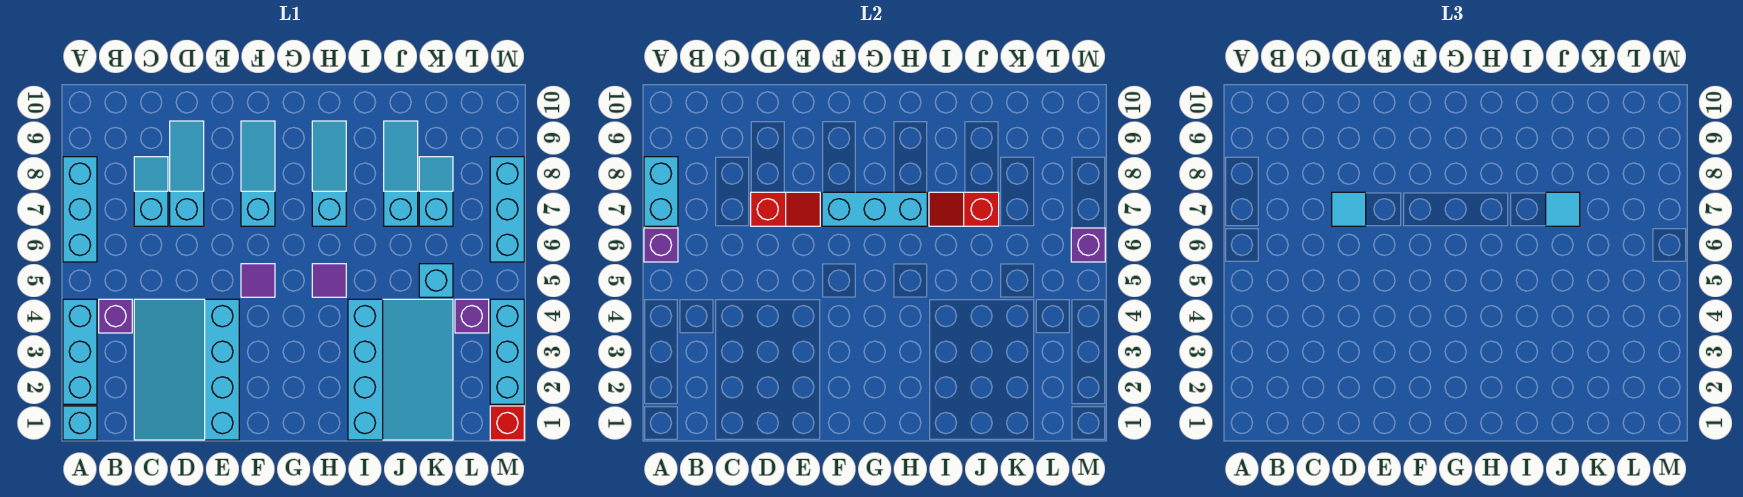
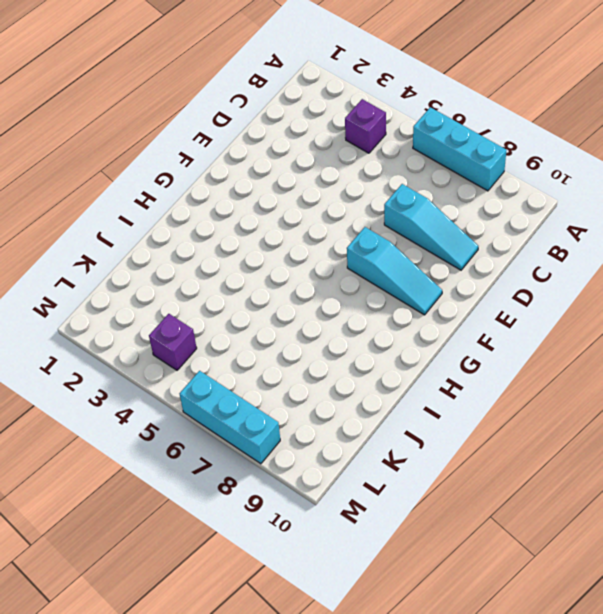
none -> cyan brick A1 level 1
none -> cyan brick A2:A4 level 1
none -> cyan slope C1:E4 level 1 top E

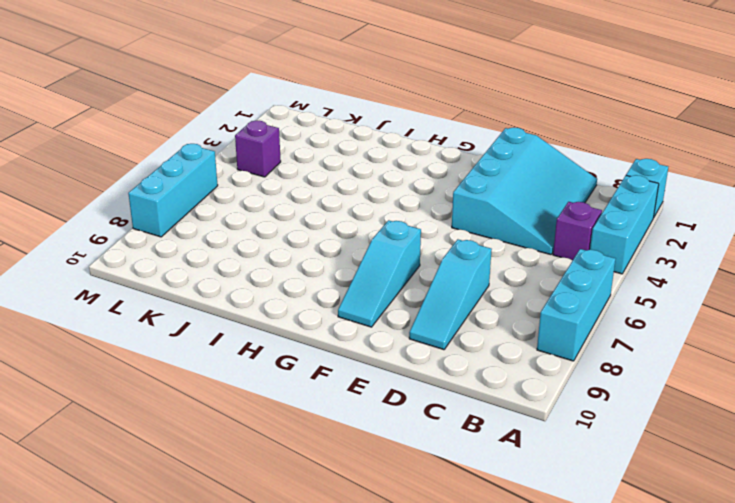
none -> cyan slope C7:C8 level 1 top 7
none -> purple tile F5 level 1
none -> purple tile H5 level 1

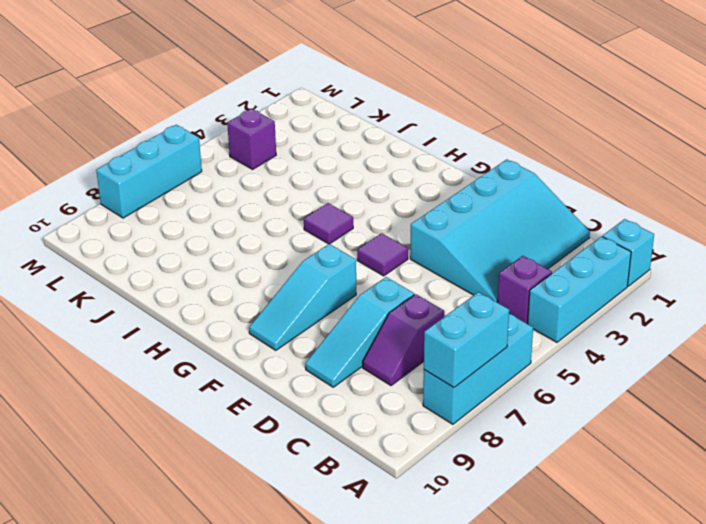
purple slope C7:C8 level 1 top 7 -> cyan slope C7:C8 level 1 top 7
none -> cyan slope H7:H9 level 1 top 7
none -> cyan slope I1:K4 level 1 top I
none -> cyan slope J7:J9 level 1 top 7

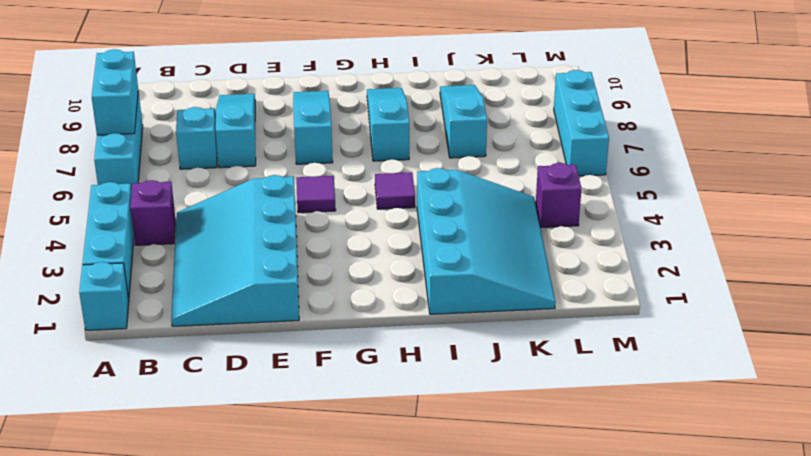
none -> cyan brick K5 level 1
none -> cyan slope K7:K8 level 1 top 7
none -> red brick M1 level 1

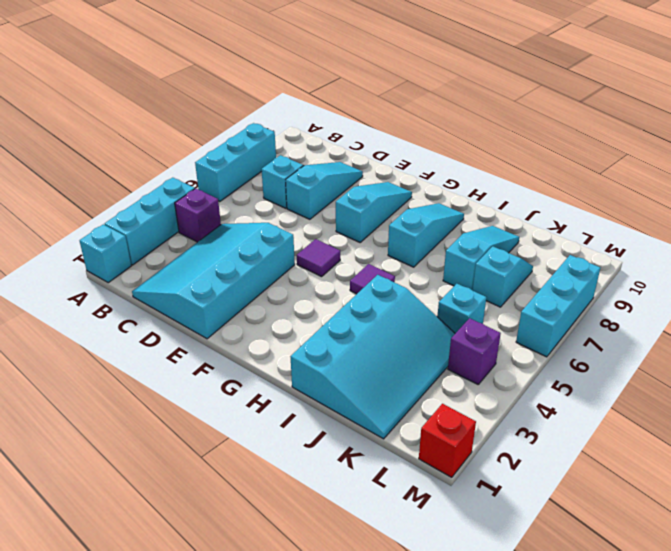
none -> cyan brick M2:M4 level 1
none -> purple brick A6 level 2
none -> cyan brick A7:A8 level 2

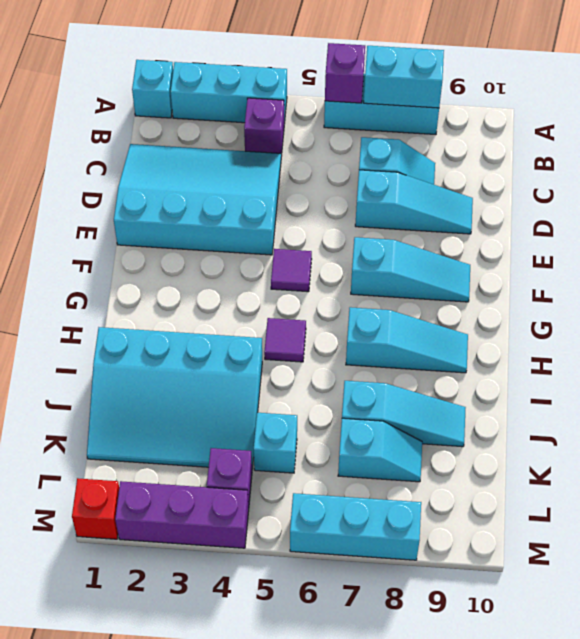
purple brick M2:M4 level 1 -> cyan brick M2:M4 level 1
none -> red slope D7:E7 level 2 top D
none -> cyan brick F7:H7 level 2
none -> red slope I7:J7 level 2 top J

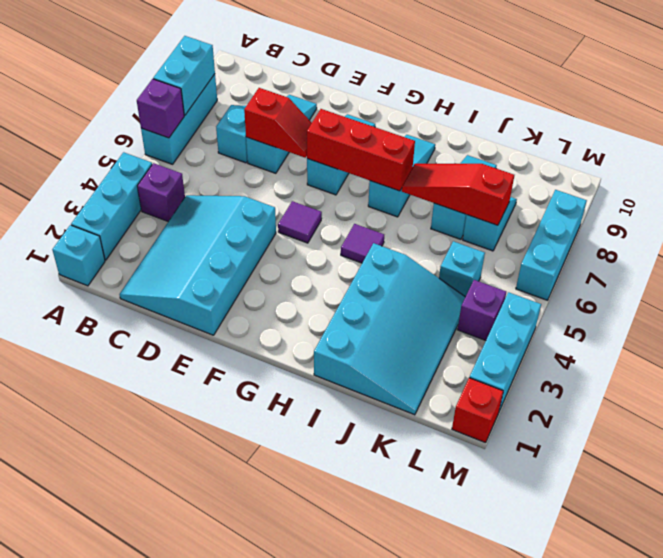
red brick F7:H7 level 2 -> cyan brick F7:H7 level 2
red slope I7:K7 level 2 top K -> red slope I7:J7 level 2 top J
none -> purple brick M6 level 2
none -> cyan tile D7 level 3
none -> cyan tile J7 level 3

